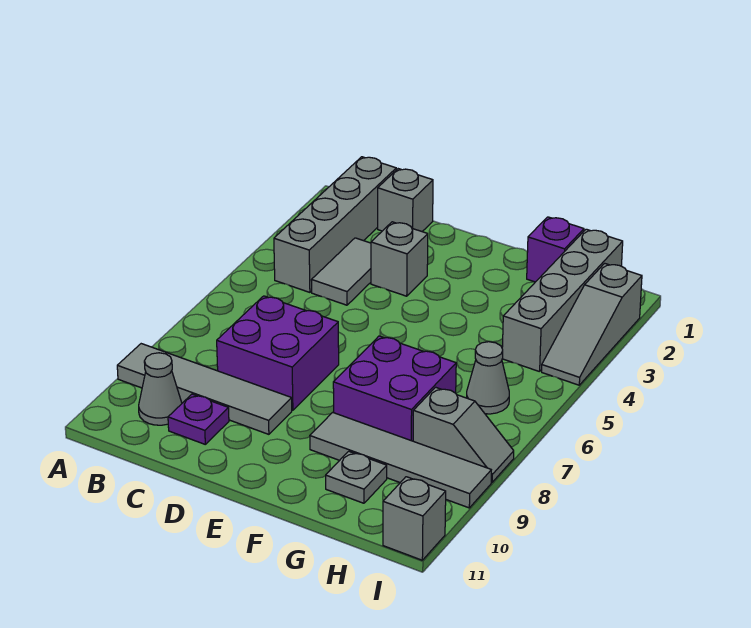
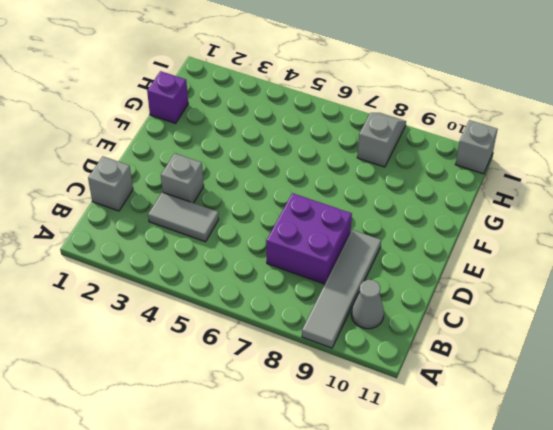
none -> grey brick B1:B4 level 1
none -> purple plate C10 level 1
none -> purple brick F7:G8 level 1

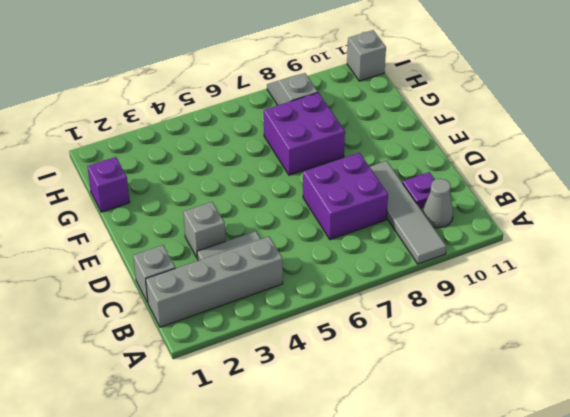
none -> grey tile F9:I9 level 1
none -> grey plate G10 level 1
none -> grey brick H1:H4 level 1

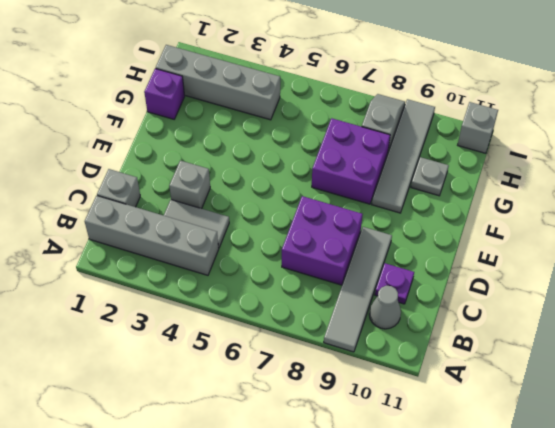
none -> grey cone H6 level 1
none -> grey slope I2:I4 level 1 top 2

